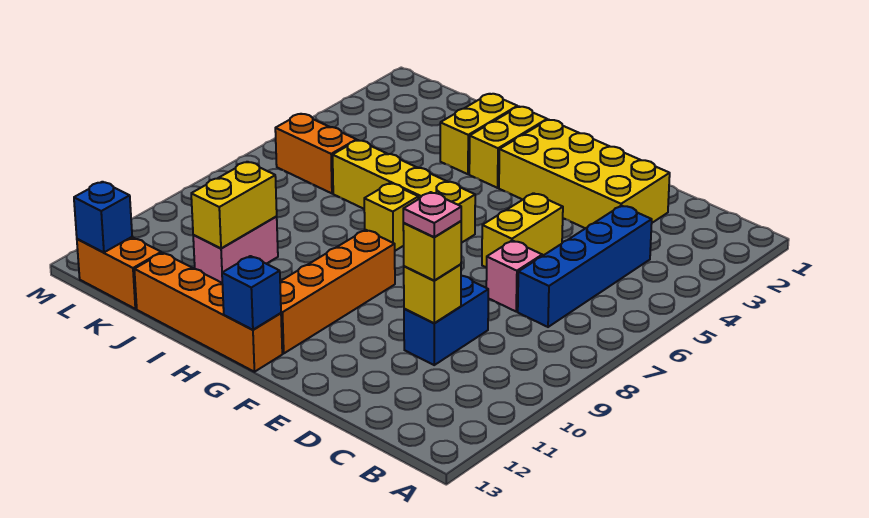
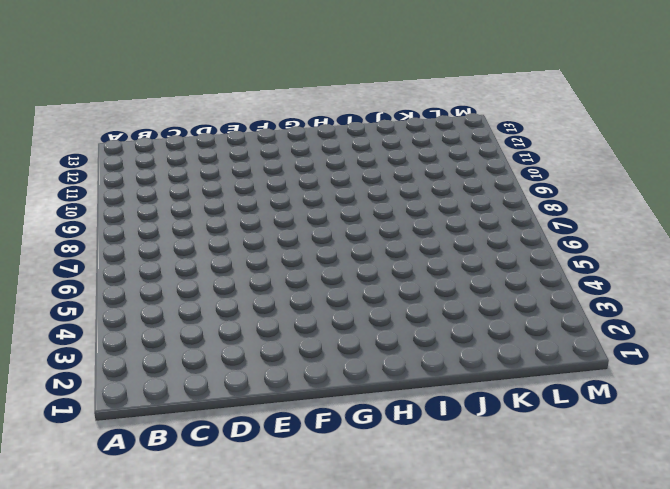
none -> blue brick C4:C7 level 1
none -> yellow brick D2:G3 level 1
none -> pink brick D7 level 1

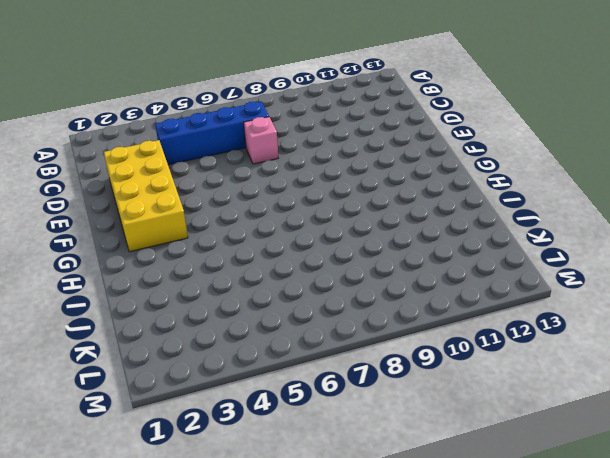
none -> blue brick D9:D10 level 1
none -> yellow brick E5:E6 level 1
none -> yellow brick G6:J6 level 1

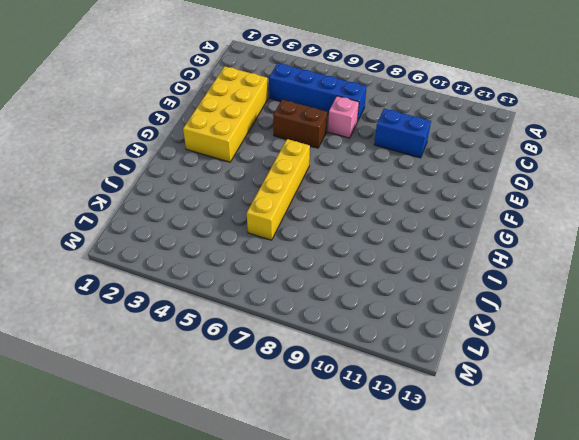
brown brick E5:E6 level 1 -> yellow brick E5:E6 level 1
none -> orange brick G9:G12 level 1
none -> orange brick G13:J13 level 1
none -> yellow brick H2:H3 level 1

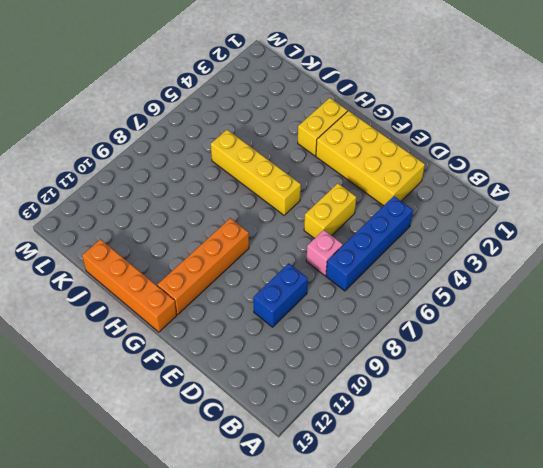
none -> yellow brick H7 level 1
none -> yellow brick I2:I3 level 1
none -> pink brick J10:J11 level 1

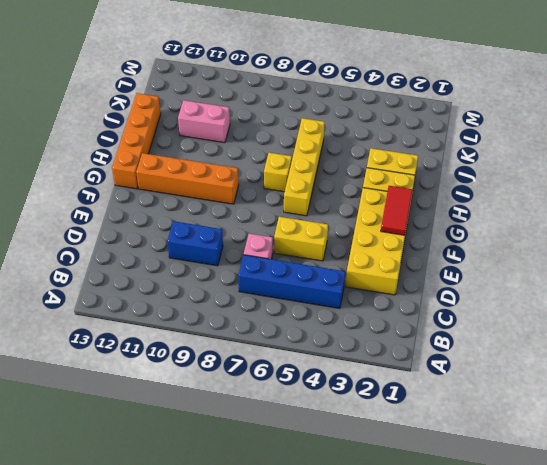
red tile F2:G2 level 2 -> none
none -> orange brick K6:L6 level 1
none -> orange brick K13:L13 level 1
none -> yellow brick D10 level 2

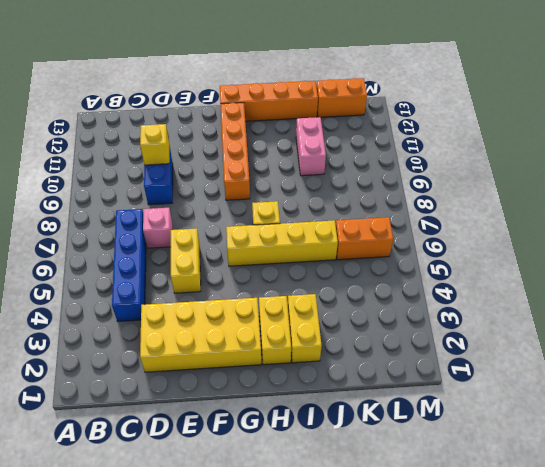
none -> blue brick G13 level 2
none -> yellow brick J10:J11 level 2
none -> blue brick L13 level 2

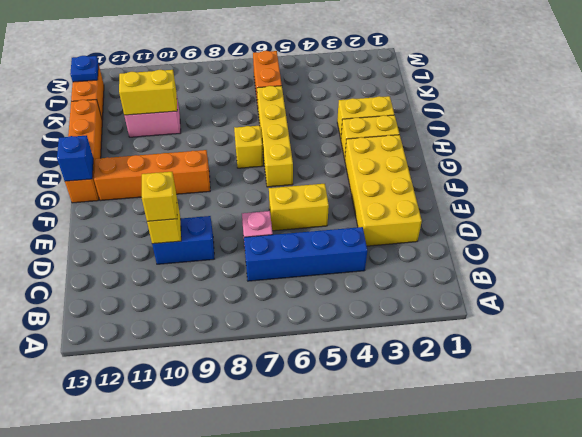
blue plate L13 level 2 -> blue brick L13 level 2
none -> pink plate D10 level 4

